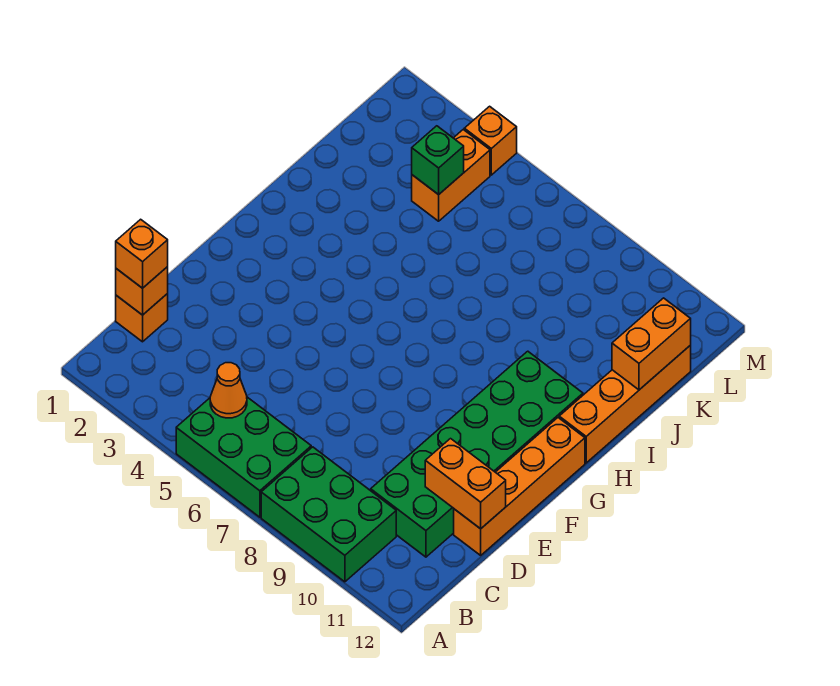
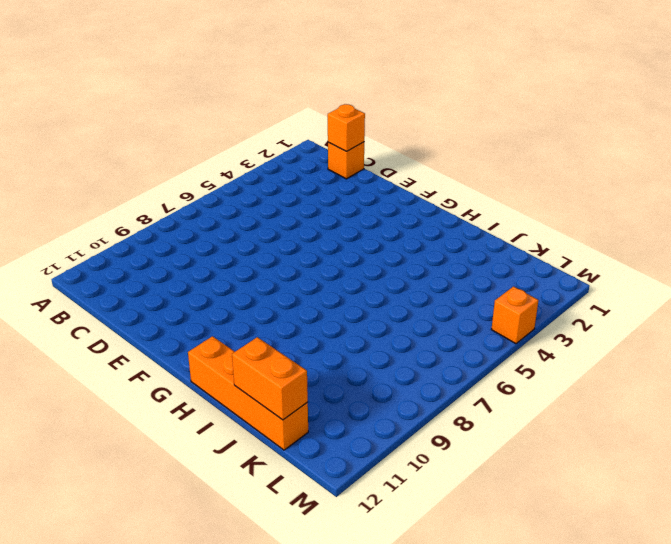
none -> green brick A5:B7 level 1
none -> green brick A8:B10 level 1
none -> green brick C10:H11 level 1

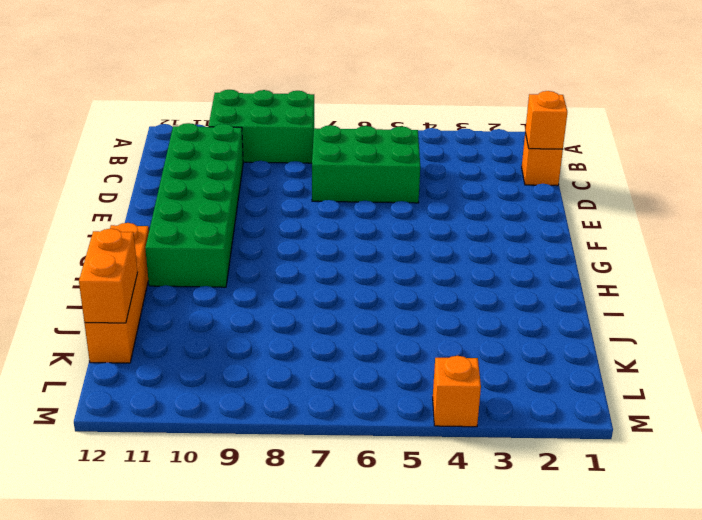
green brick C5:D7 level 1 -> green brick A5:B7 level 1
none -> orange brick D12:G12 level 1
none -> orange brick K4:L4 level 1
none -> orange cone B5 level 2

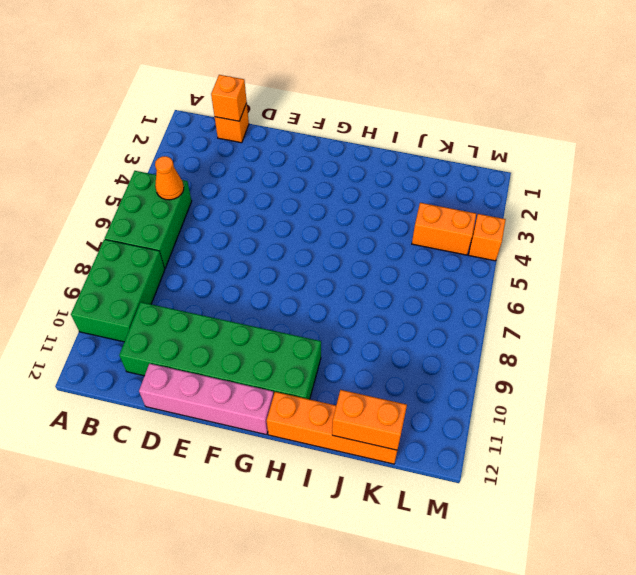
pink brick D12:G12 level 1 -> orange brick D12:G12 level 1
none -> orange brick D11:D12 level 2
none -> green brick K4 level 2
none -> orange brick C1 level 3

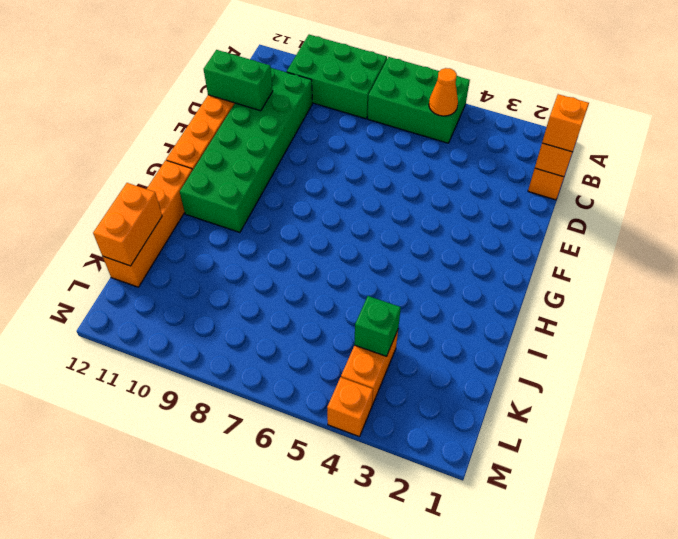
green brick D11:D12 level 2 -> orange brick D11:D12 level 2

